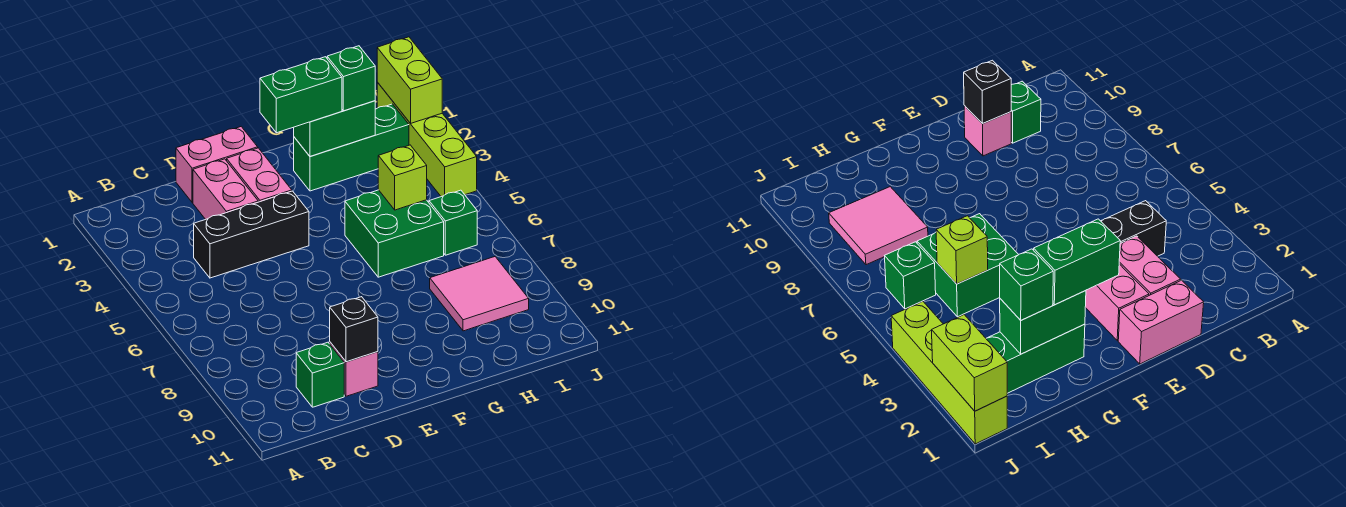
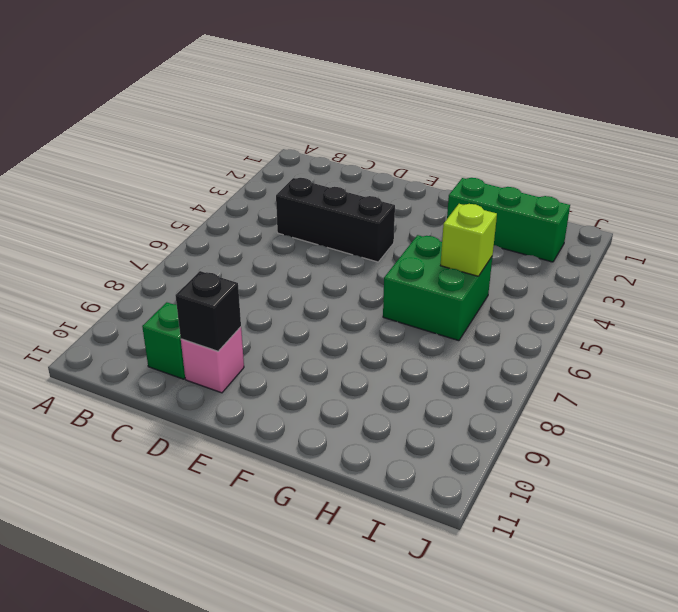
none -> pink brick D1:E1 level 1
none -> pink brick D2:D3 level 1
none -> pink brick E2:E3 level 1

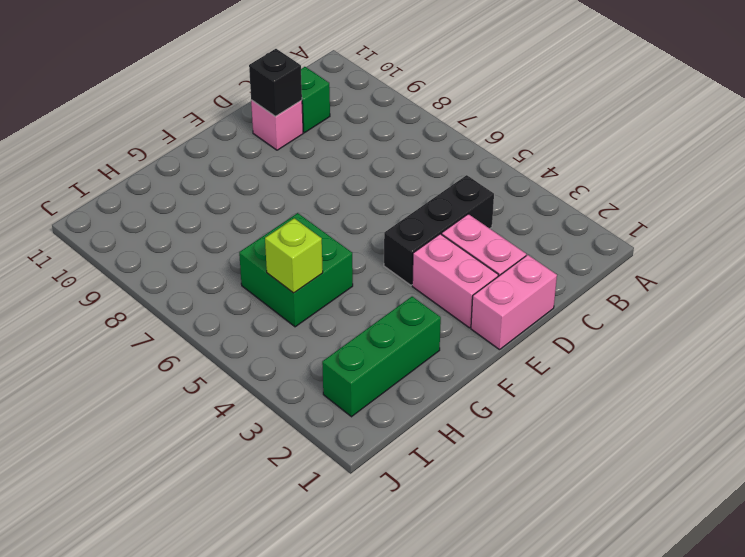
none -> pink tile H8:I9 level 1
none -> green brick I6 level 1
none -> lime brick J1:J4 level 1

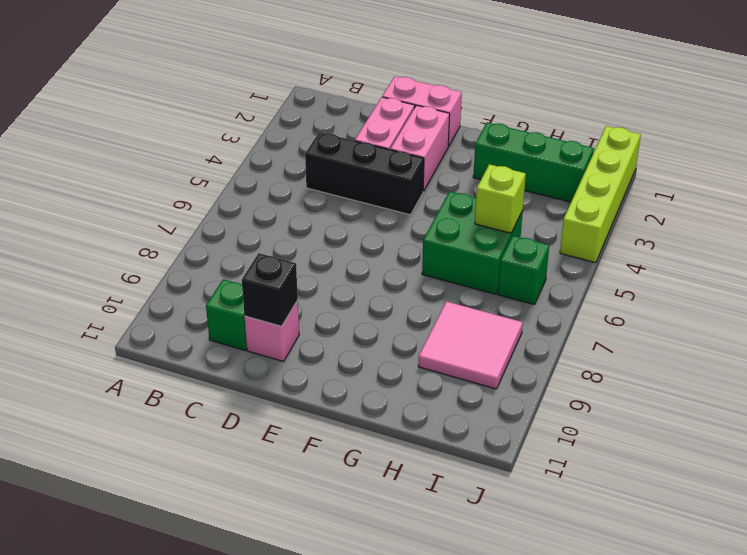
none -> green brick G2:H2 level 2
none -> lime brick J1:J2 level 2
none -> green brick F2:G2 level 3

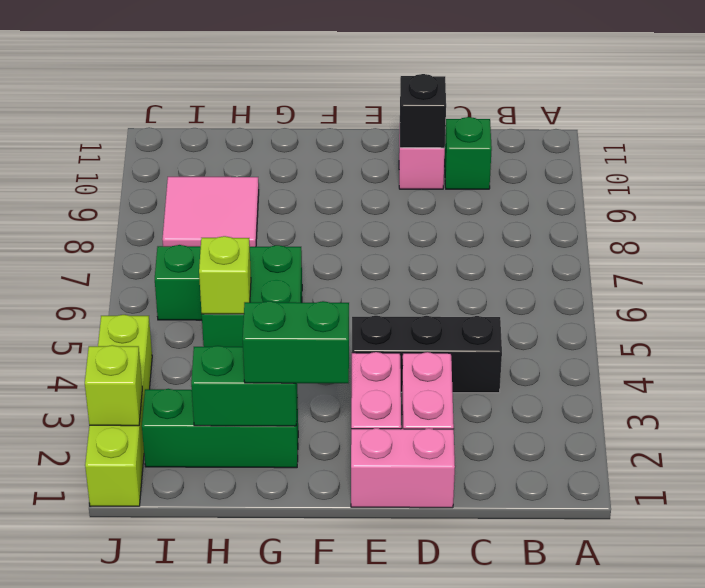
lime brick J2 level 2 -> lime brick J1:J2 level 2
none -> green brick H2 level 3

